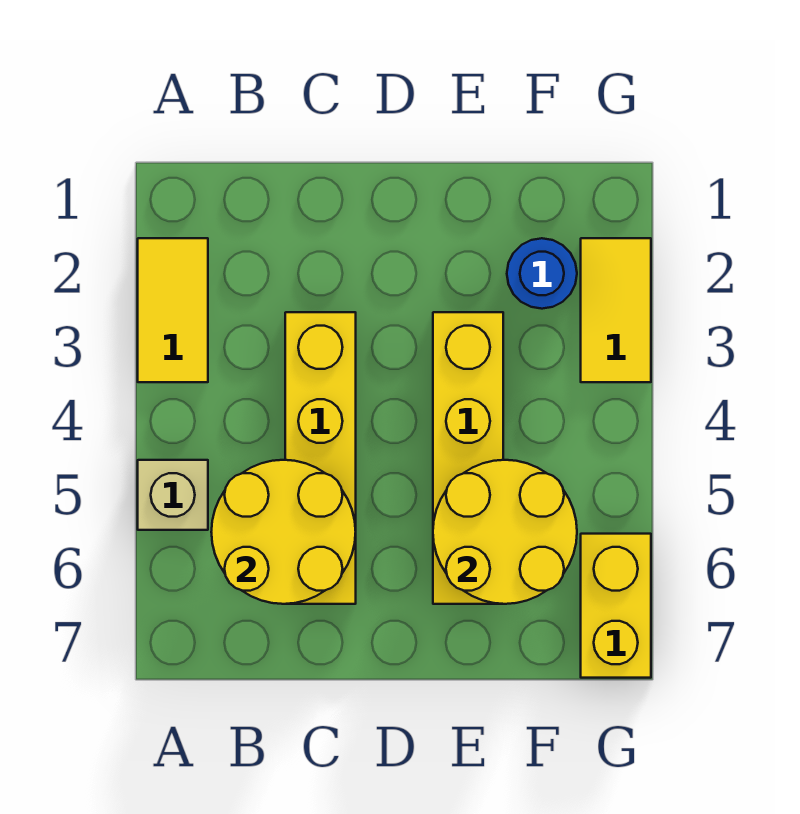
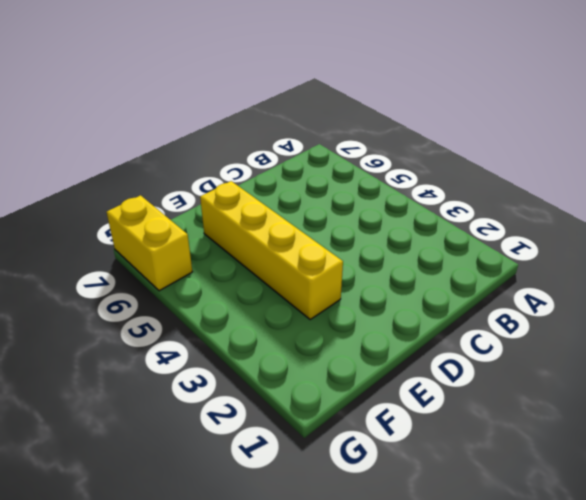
none -> yellow tile A2:A3 level 1
none -> tan brick A5 level 1

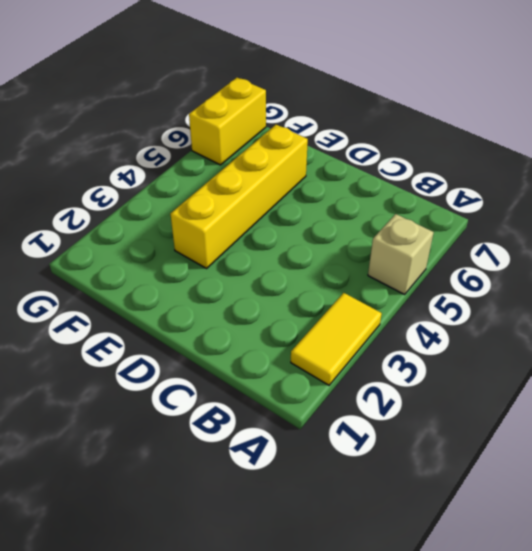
none -> yellow brick C3:C6 level 1
none -> blue round brick F2 level 1

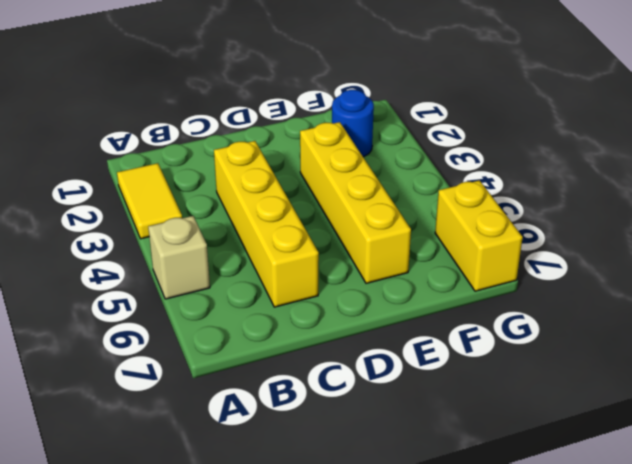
none -> yellow tile G2:G3 level 1
none -> yellow round brick B5:C6 level 2

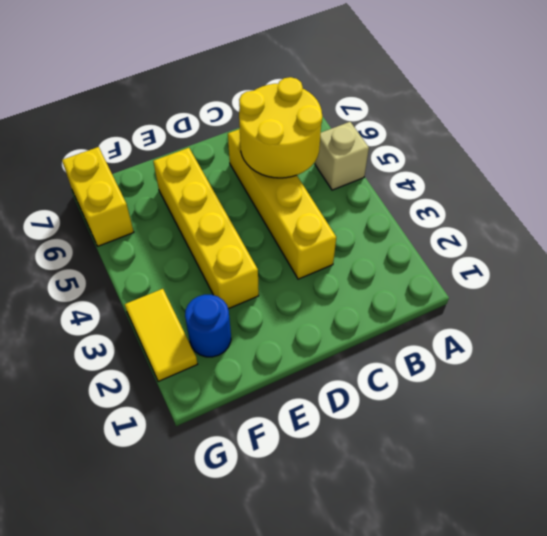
none -> yellow tile A2:A3 level 1
none -> yellow round brick E5:F6 level 2

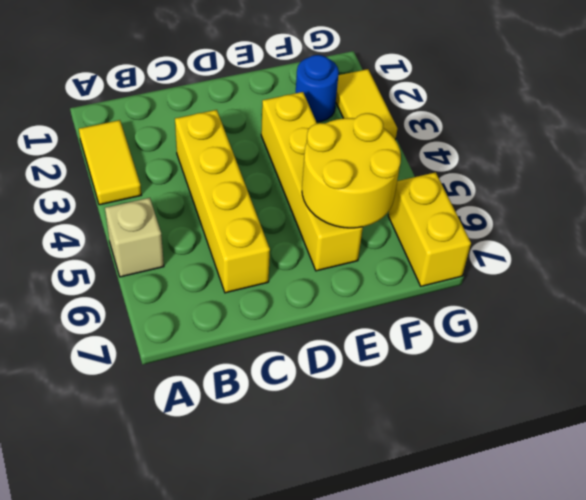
none -> yellow round brick B5:C6 level 2

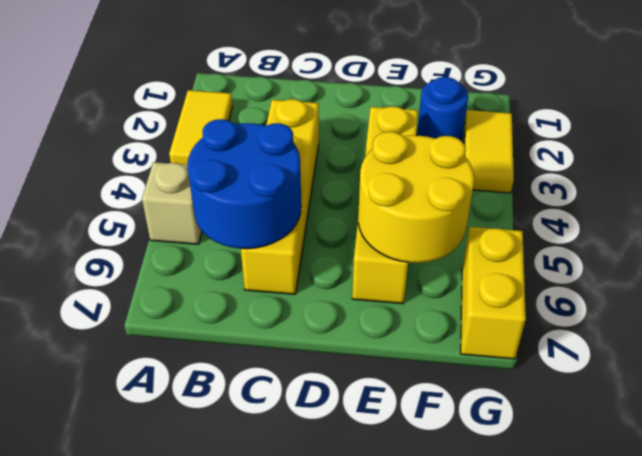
blue round brick B5:C6 level 2 -> yellow round brick B5:C6 level 2

